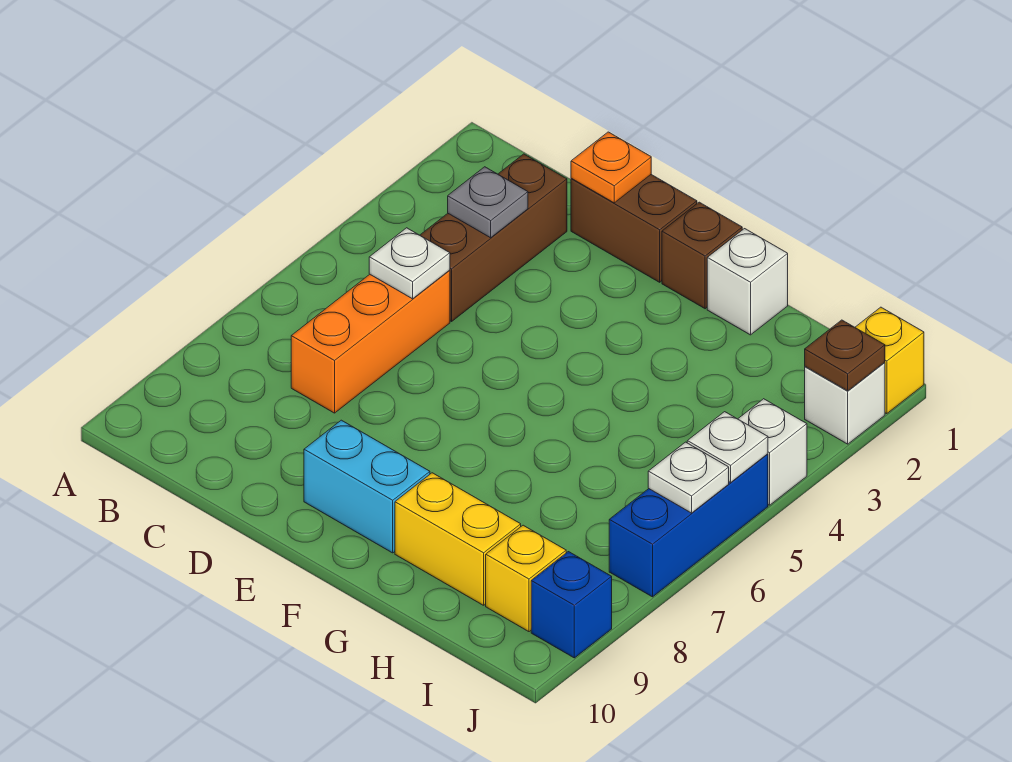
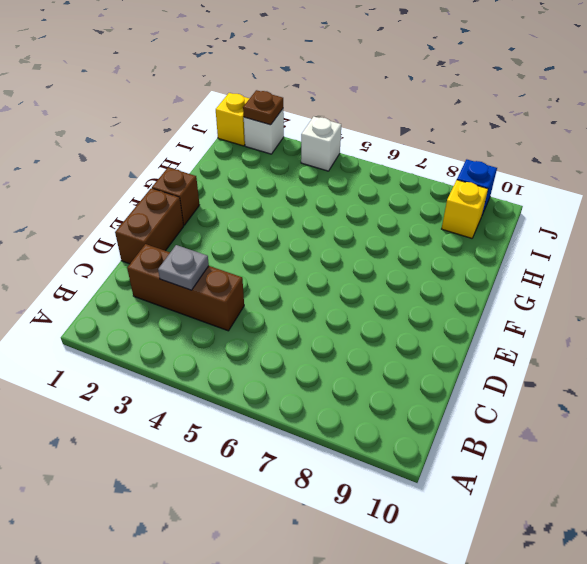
none -> orange brick C5:C7 level 1
none -> cyan brick E9:F9 level 1
none -> white brick G1 level 1

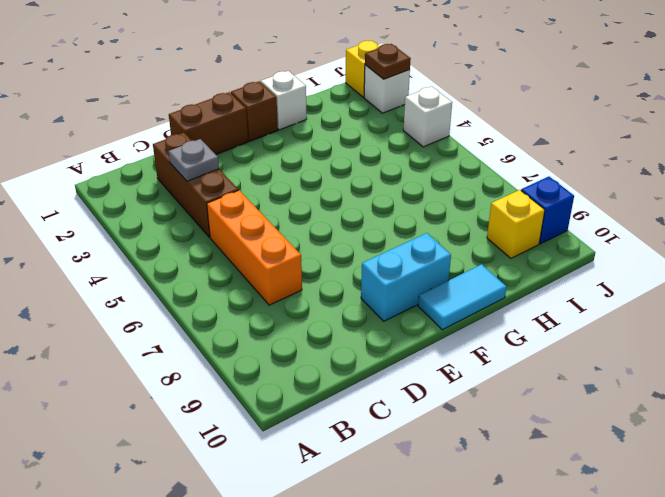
cyan tile F10:G10 level 1 -> none
none -> yellow brick G9:H9 level 1
none -> blue brick J5:J7 level 1
none -> white plate C5 level 2

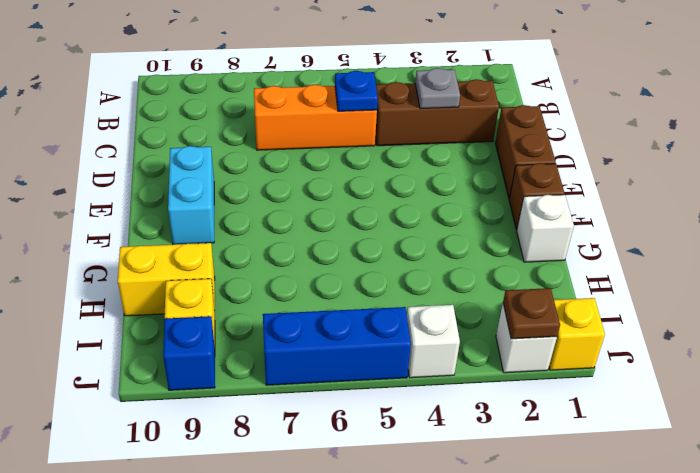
blue plate C5 level 2 -> white plate C5 level 2
yellow brick H9:H10 level 1 -> yellow brick G9:H9 level 1
none -> orange plate D1 level 2
none -> white plate J5 level 2
none -> white plate J6 level 2

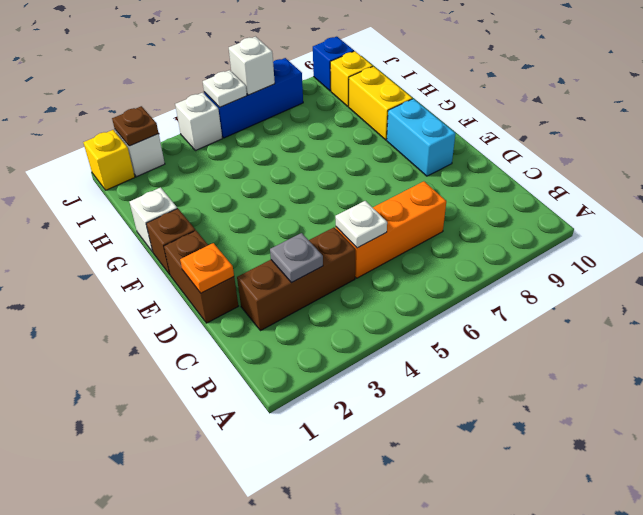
white brick J6 level 2 -> white plate J6 level 2

